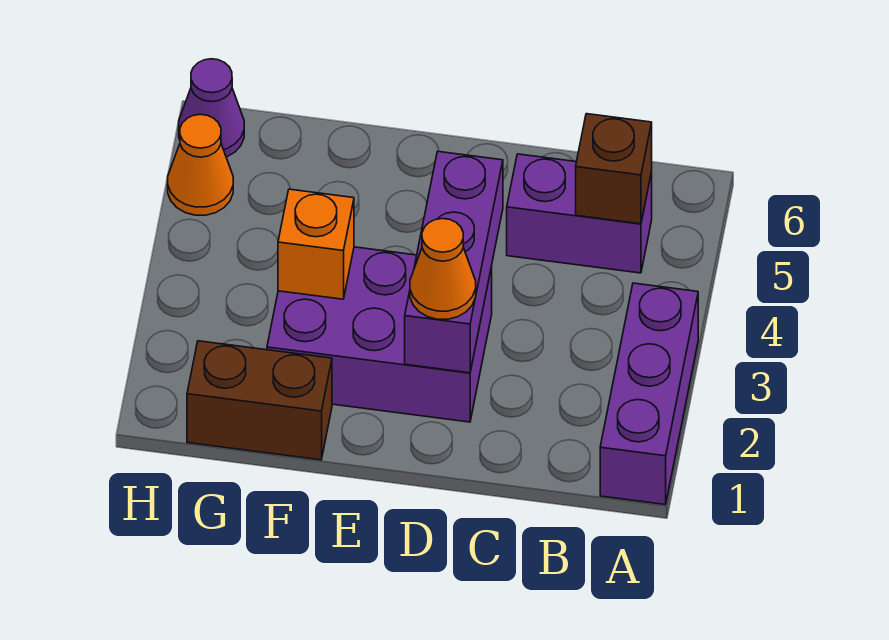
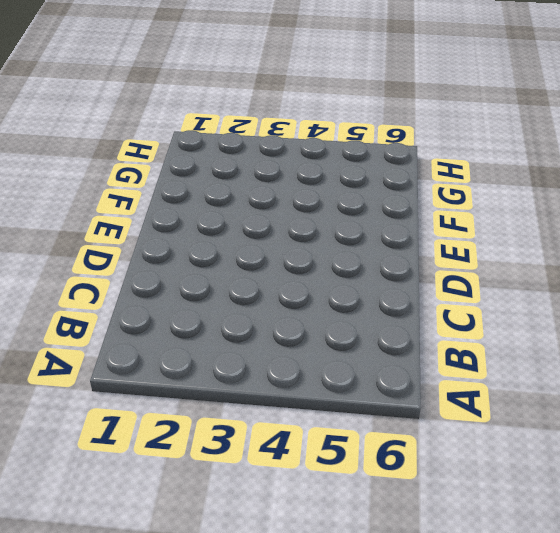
none -> purple brick A1:A3 level 1
none -> purple brick B5:C5 level 1

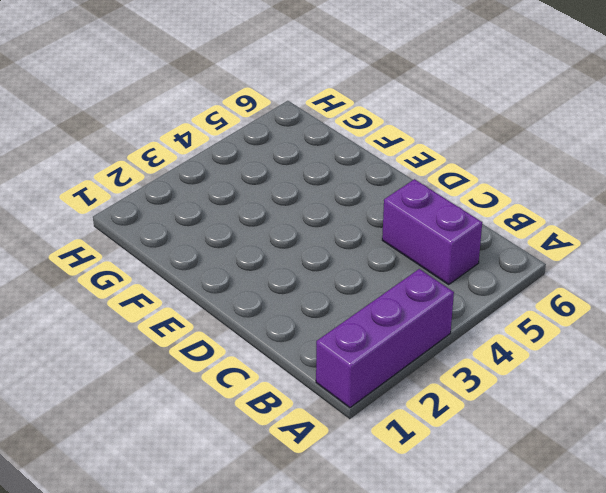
none -> purple brick D2:F3 level 1
none -> brown brick F1:G1 level 1

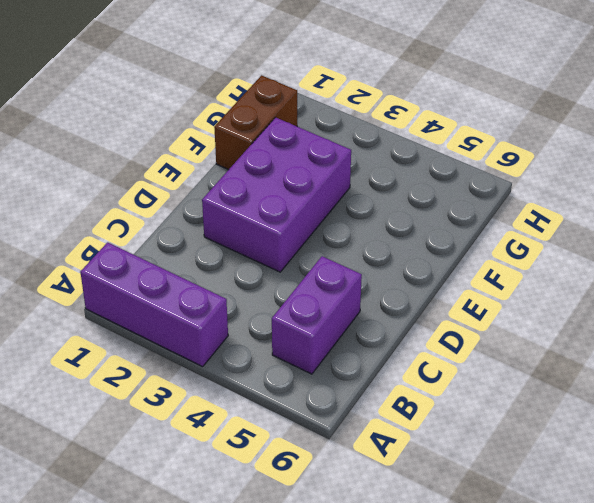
none -> orange cone H5 level 1
none -> purple cone H6 level 1

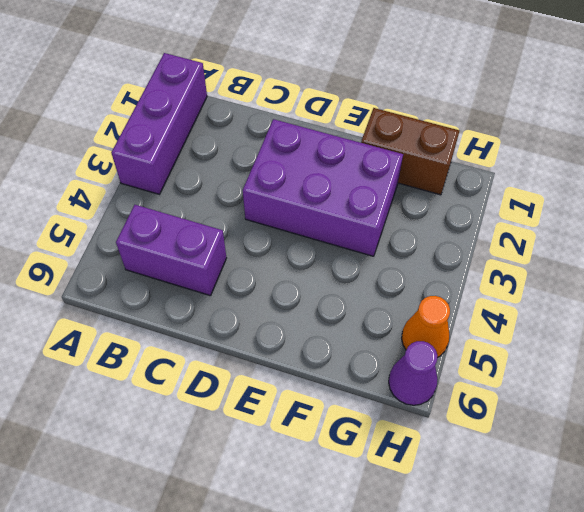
none -> brown brick B5 level 2
none -> purple brick D2:D4 level 2

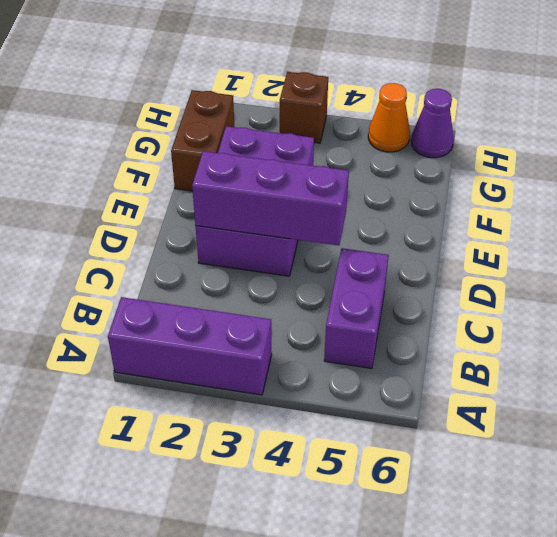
brown brick H3 level 1 -> brown brick B5 level 2
none -> orange brick F3 level 2
none -> orange cone D2 level 3

